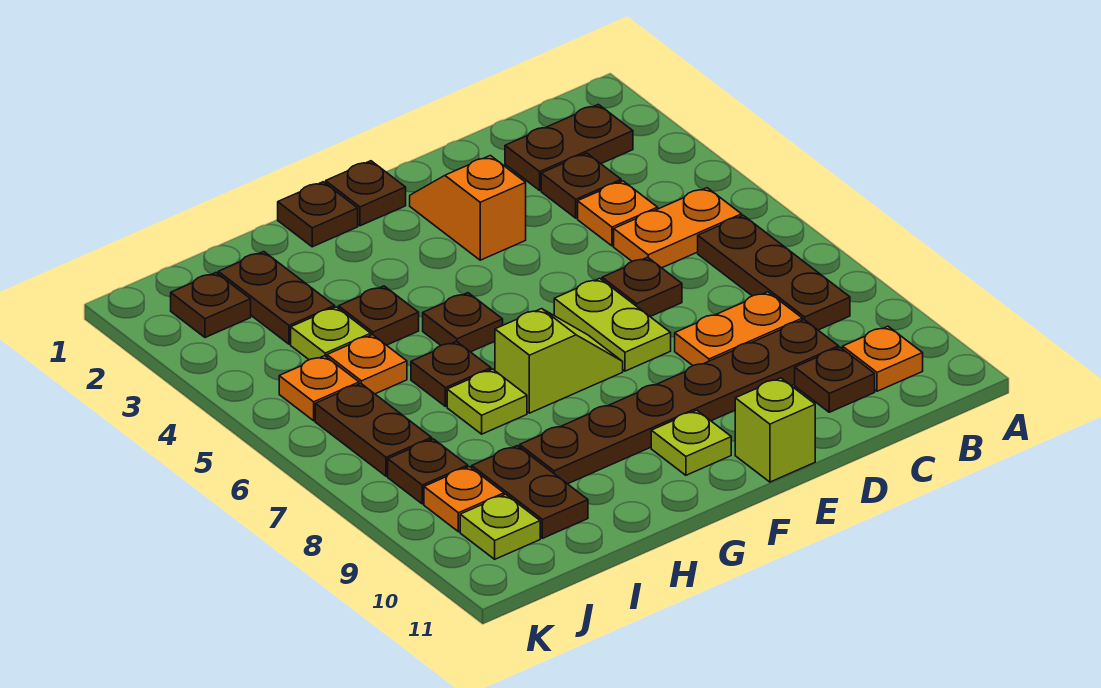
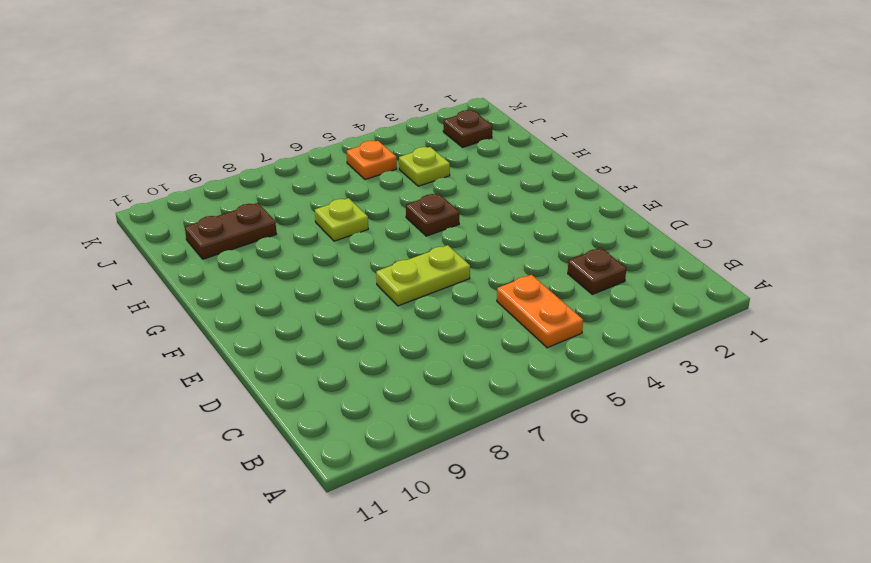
none -> brown plate B2:C2 level 1
none -> brown plate B6:B8 level 1
none -> orange plate B10 level 1
none -> orange plate C4 level 1

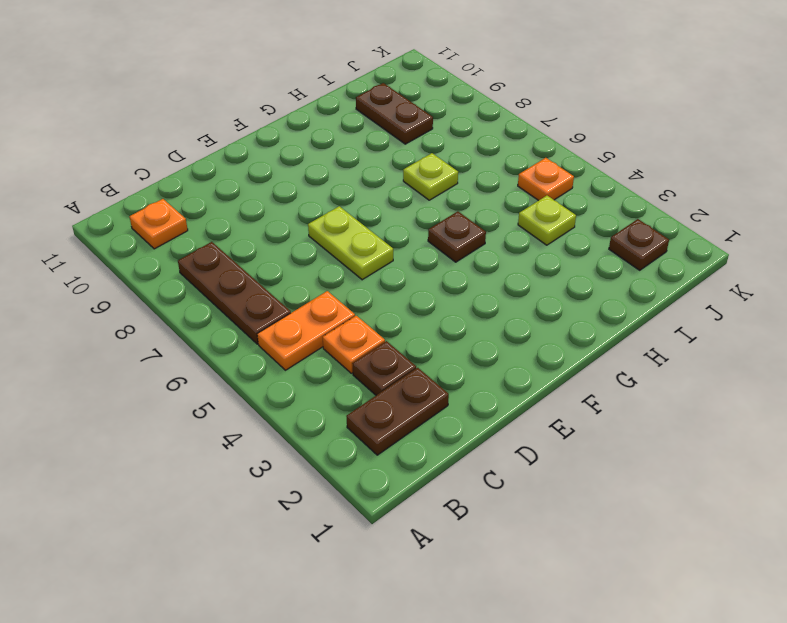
none -> orange plate C8:D8 level 1
none -> brown plate C9:H9 level 1
none -> brown plate C10 level 1
none -> brown plate D6 level 1

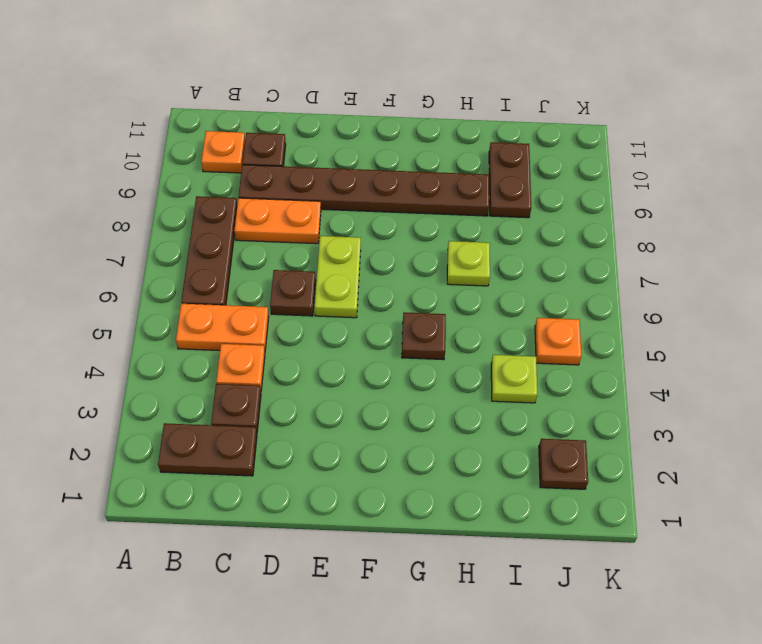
none -> orange slope E2:E3 level 1 top 3
none -> lime brick E11 level 1
none -> brown plate F1 level 1
none -> lime slope F7:G7 level 1 top G

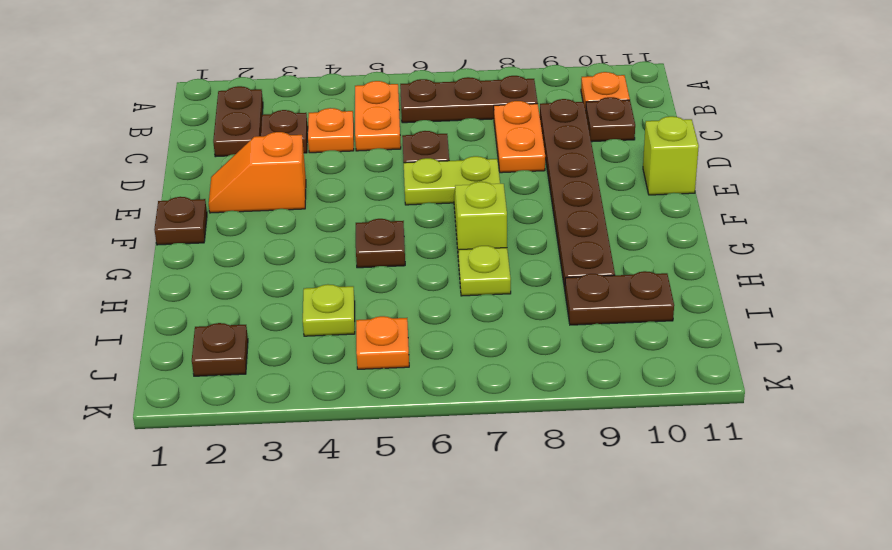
none -> lime plate F10 level 1
none -> brown plate G1 level 1
none -> brown plate H4 level 1
none -> brown plate H6 level 1

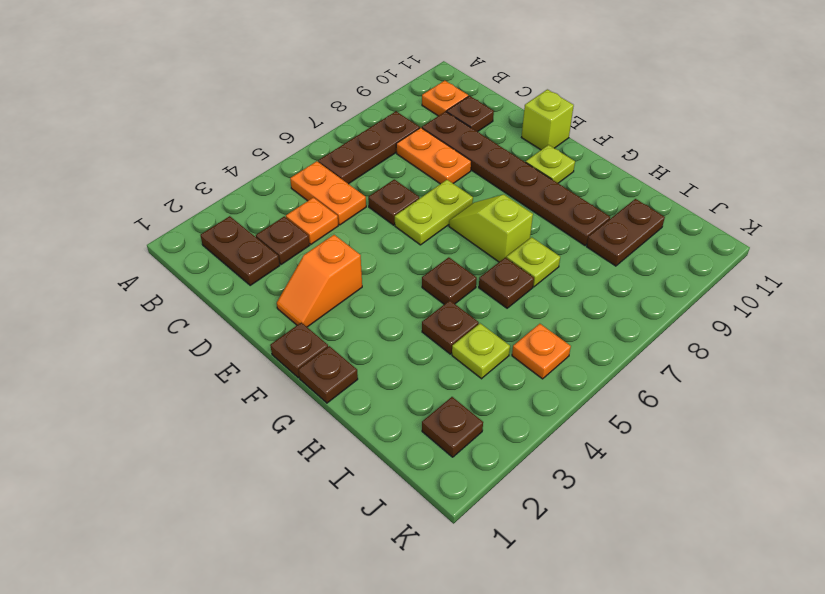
none -> brown plate I2:I3 level 1
none -> orange plate I5 level 1
none -> brown plate J6:J7 level 1
none -> brown plate J8 level 1

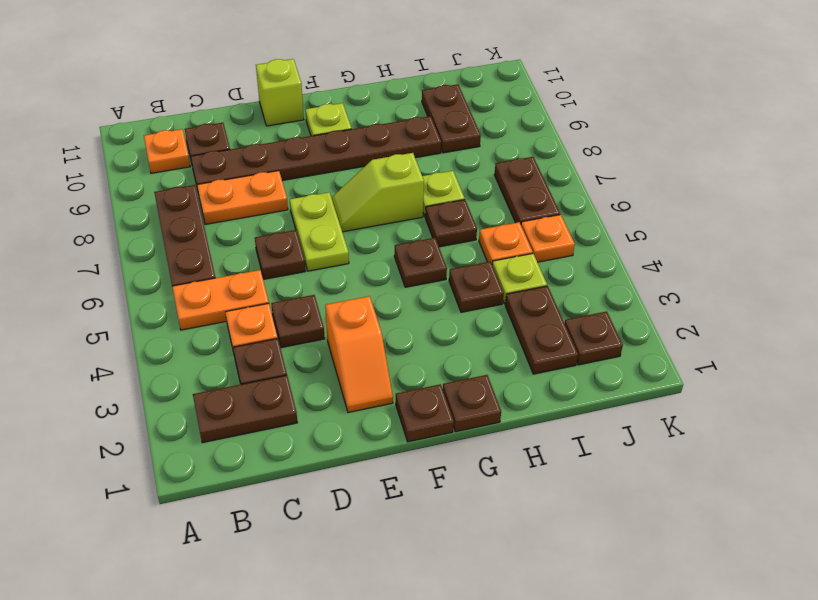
brown plate D4 level 1 -> brown plate J8 level 1
none -> orange plate J9 level 1
none -> lime plate J10 level 1

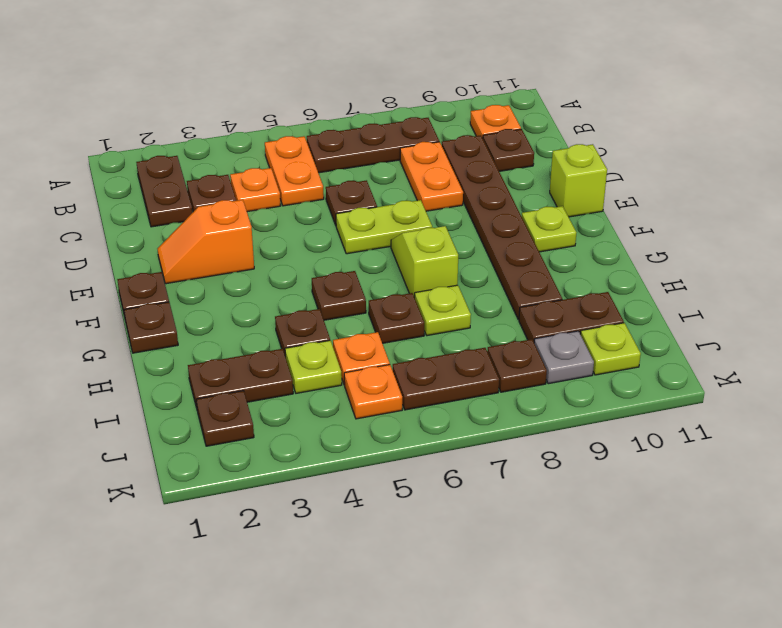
grey plate J9 level 1 -> orange plate J9 level 1

